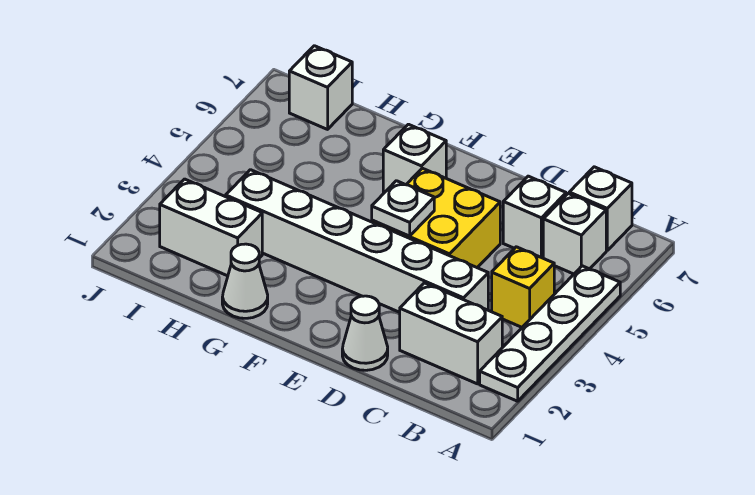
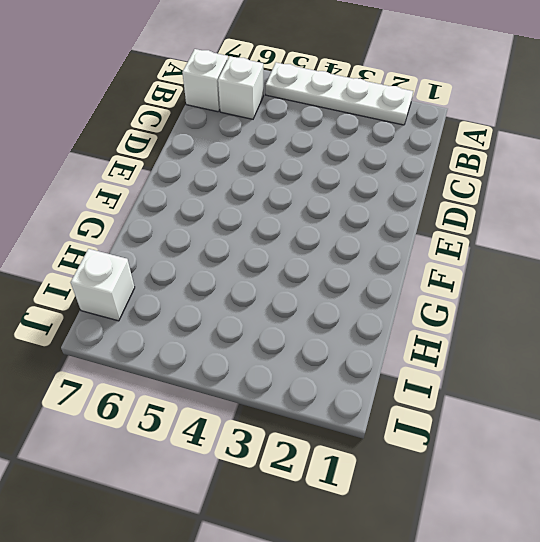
none -> white brick B2:C2 level 1
none -> yellow brick B4 level 1
none -> white brick C3:H3 level 1

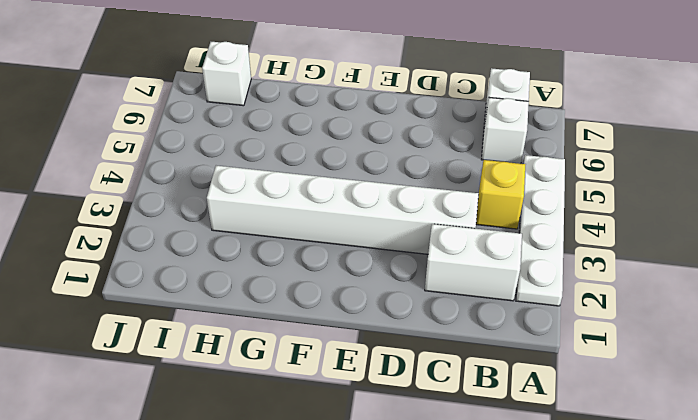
none -> white brick C6 level 1
none -> white cone D1 level 1
none -> yellow brick D4:E5 level 1

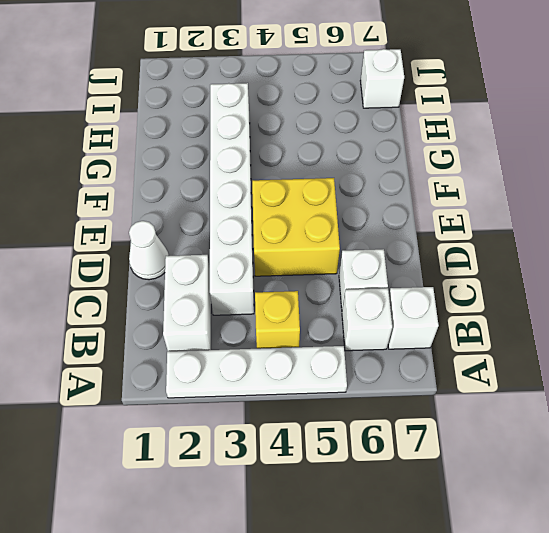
none -> white brick F6 level 1
none -> white cone G1 level 1
none -> white brick H2:I2 level 1

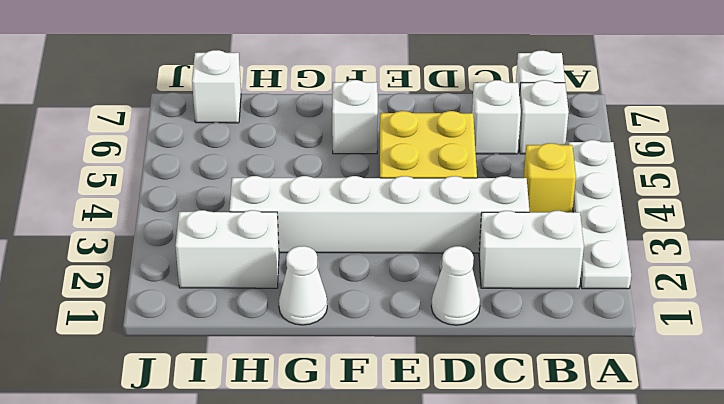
none -> white plate E4 level 2

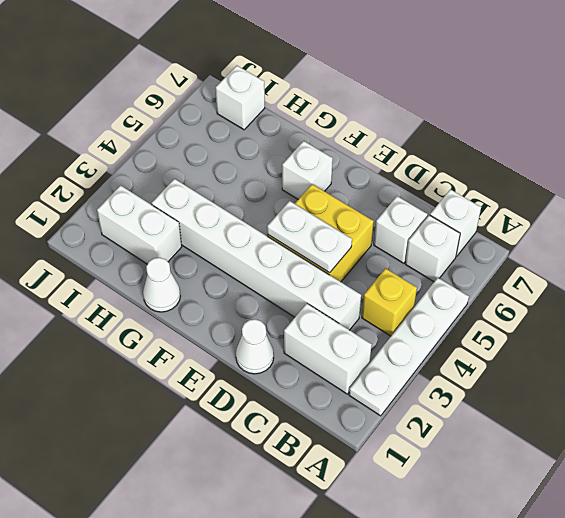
white plate D4:E4 level 2 -> white plate E4 level 2

